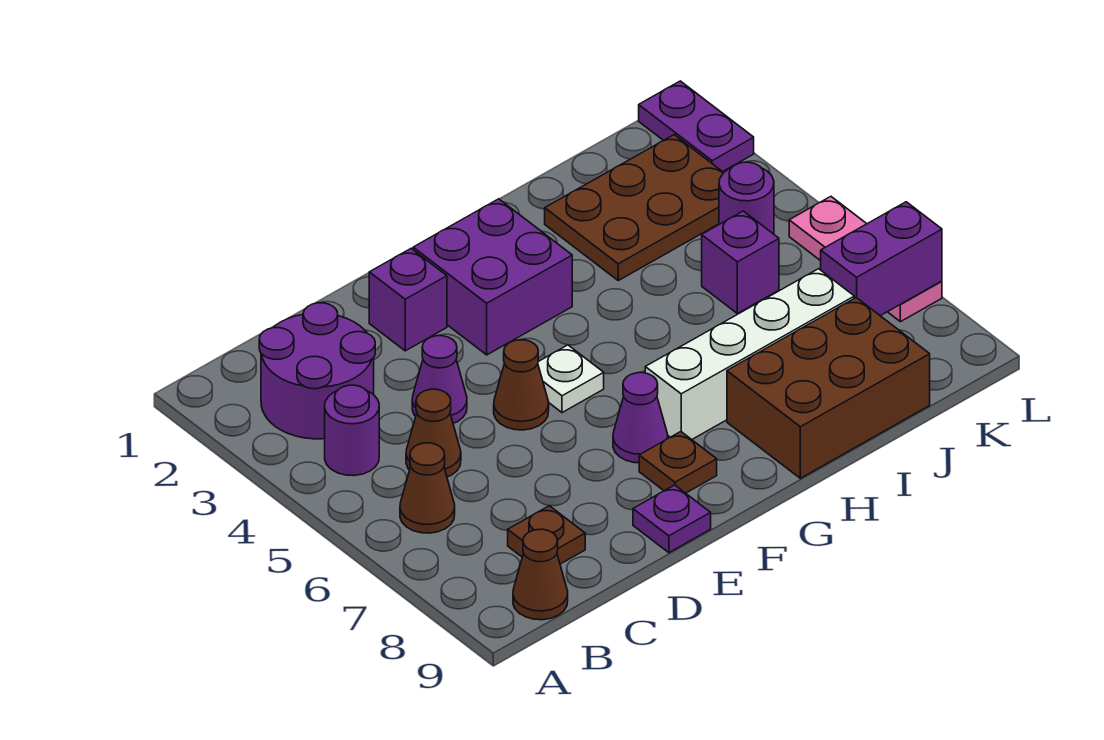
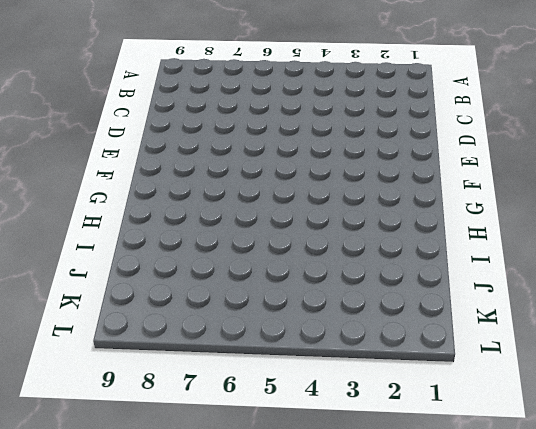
none -> purple round brick B2:C3 level 1
none -> purple round brick B4 level 1
none -> brown cone B6 level 1

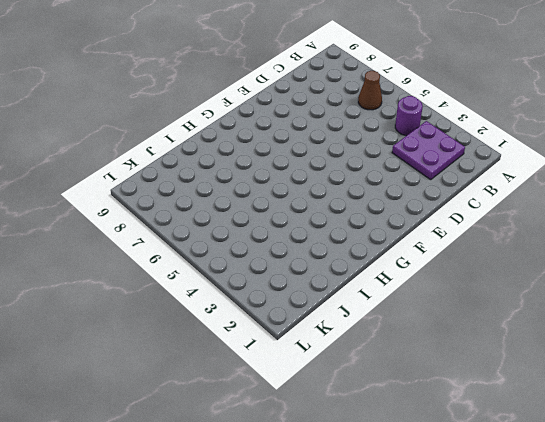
purple plate B2:C3 level 1 -> purple round brick B2:C3 level 1
none -> brown cone B9 level 1
none -> brown cone C5 level 1
none -> brown plate C8 level 1

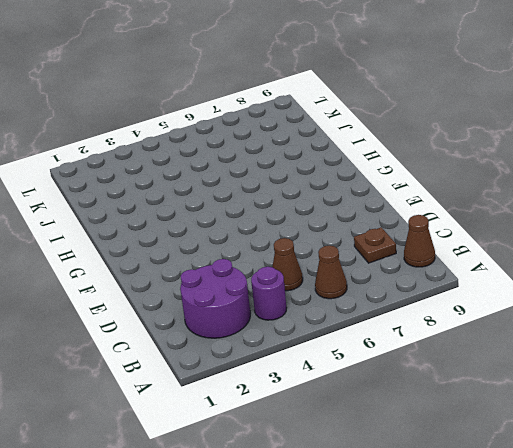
none -> purple cone D4 level 1
none -> purple brick E2 level 1
none -> brown cone E5 level 1

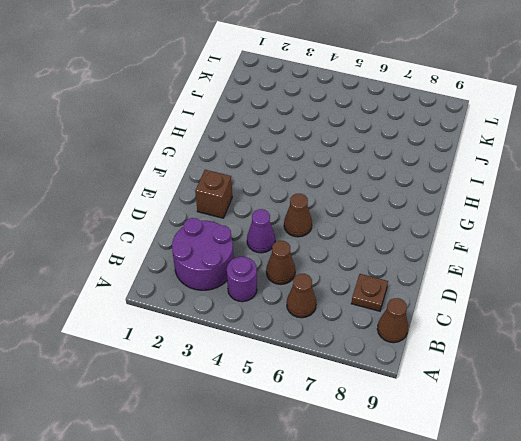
brown brick E2 level 1 -> purple brick E2 level 1
none -> purple plate E9 level 1
none -> purple brick F2:G3 level 1
none -> white plate F5 level 1

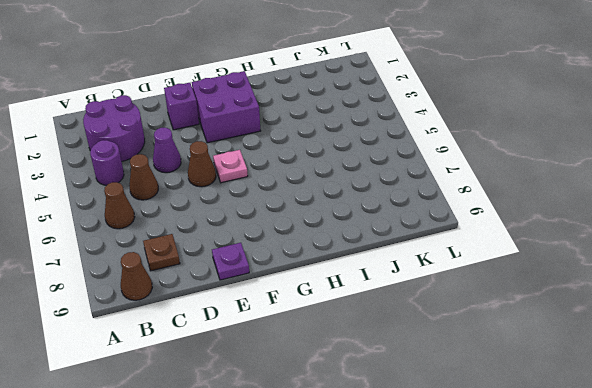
pink plate F5 level 1 -> white plate F5 level 1
none -> purple cone F7 level 1
none -> brown plate F8 level 1
none -> white brick G7:J7 level 1

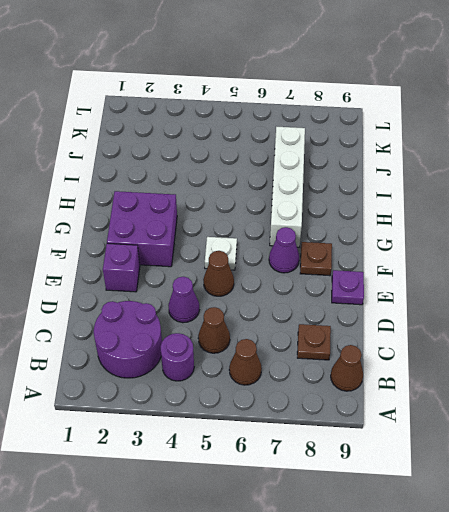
none -> brown brick H8:J9 level 1
none -> brown plate I2:K3 level 1
none -> purple brick J5 level 1

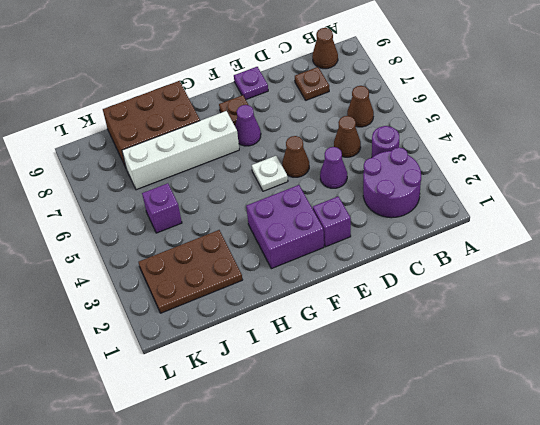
none -> purple round brick K4 level 1
none -> purple plate L1:L2 level 1
none -> pink plate L5:L7 level 1

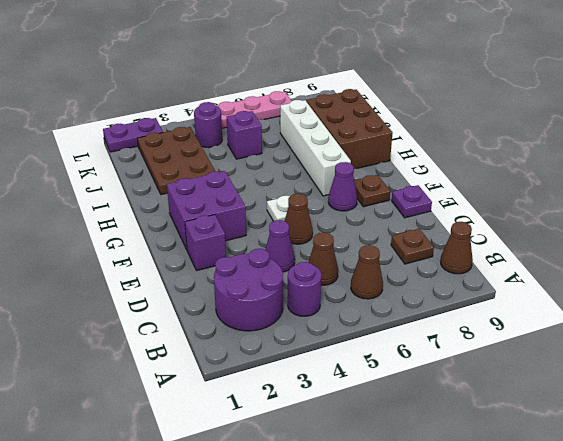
none -> purple brick K7:L7 level 2

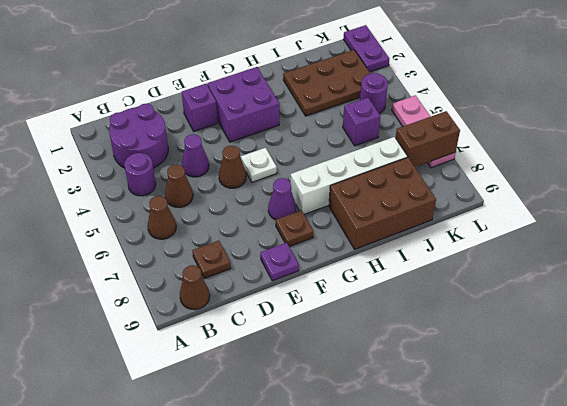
brown brick K7:L7 level 2 -> purple brick K7:L7 level 2

